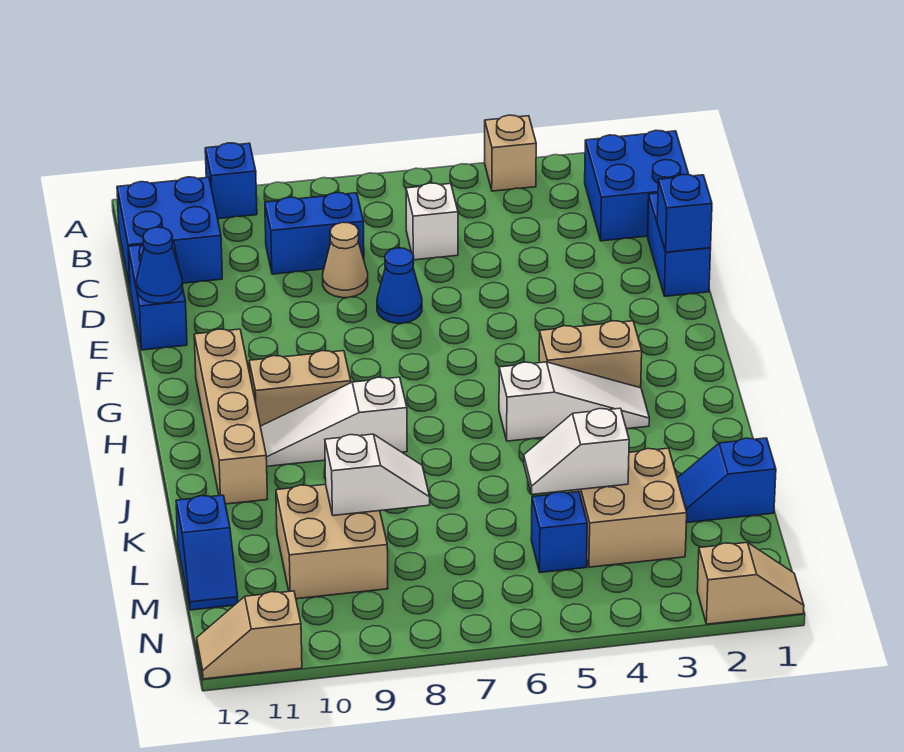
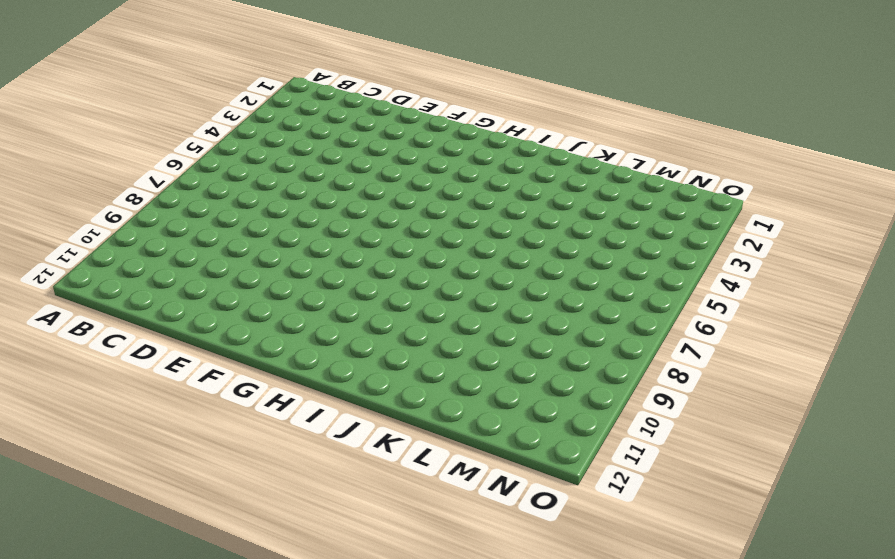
none -> tan brick A4 level 1
none -> blue brick A10 level 1
none -> blue brick B1:C2 level 1

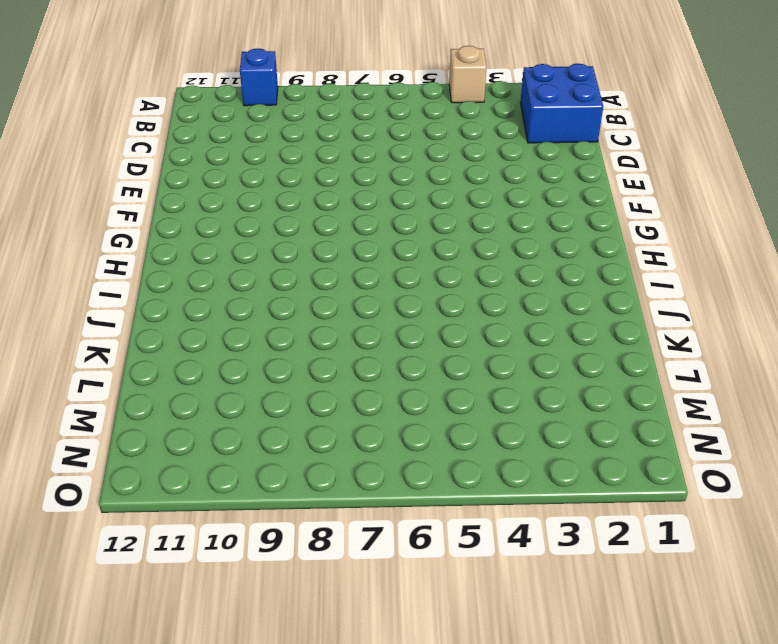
none -> blue brick B11:C12 level 1
none -> white brick C6 level 1
none -> blue brick C8:C9 level 1

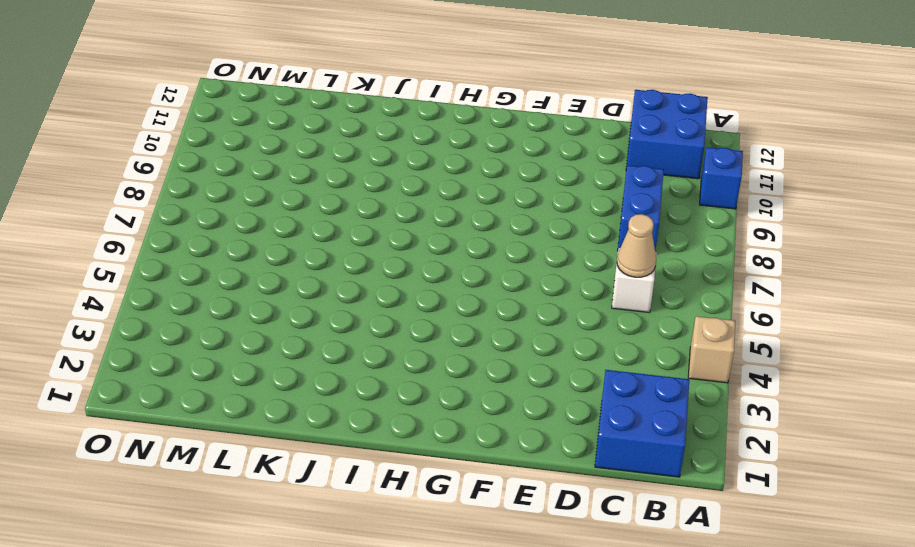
tan cone C6 level 2 -> tan cone D8 level 1
none -> blue brick D1:E1 level 1
none -> blue brick D12:E12 level 1
none -> blue cone E7 level 1

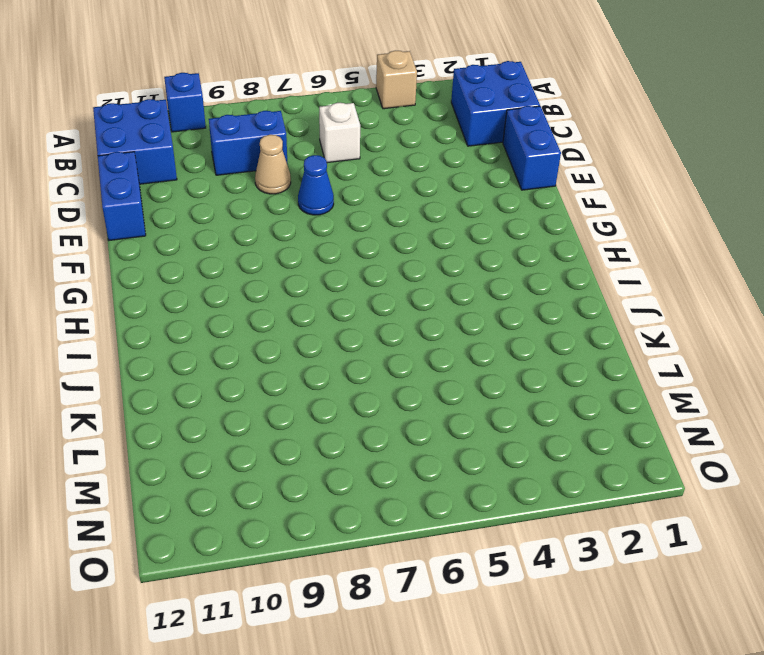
none -> tan brick G11:J11 level 1
none -> tan brick H3:H4 level 1
none -> tan brick H9:H10 level 1

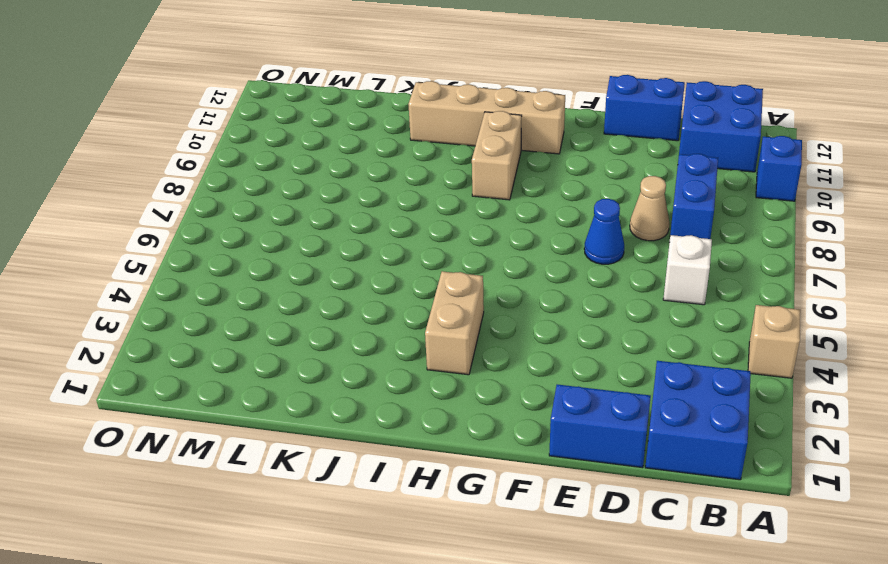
none -> white slope I3:I5 level 1 top 5
none -> white slope I8:I10 level 1 top 8
none -> blue slope L1:L2 level 1 top 1

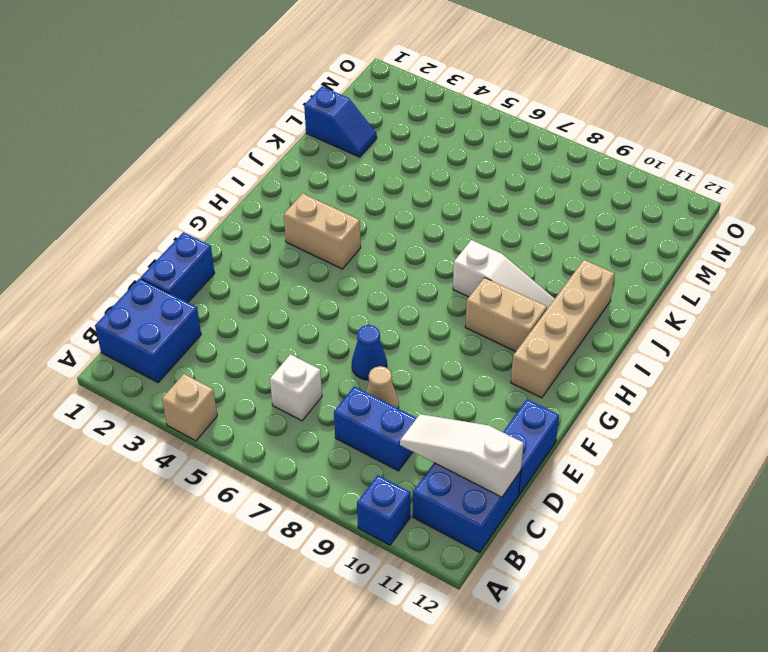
white slope C10:C12 level 2 top 12 -> white slope I3:I5 level 1 top 5
none -> tan brick L3:M4 level 1
none -> tan brick L9:M10 level 1
none -> blue slope L12:M12 level 1 top L

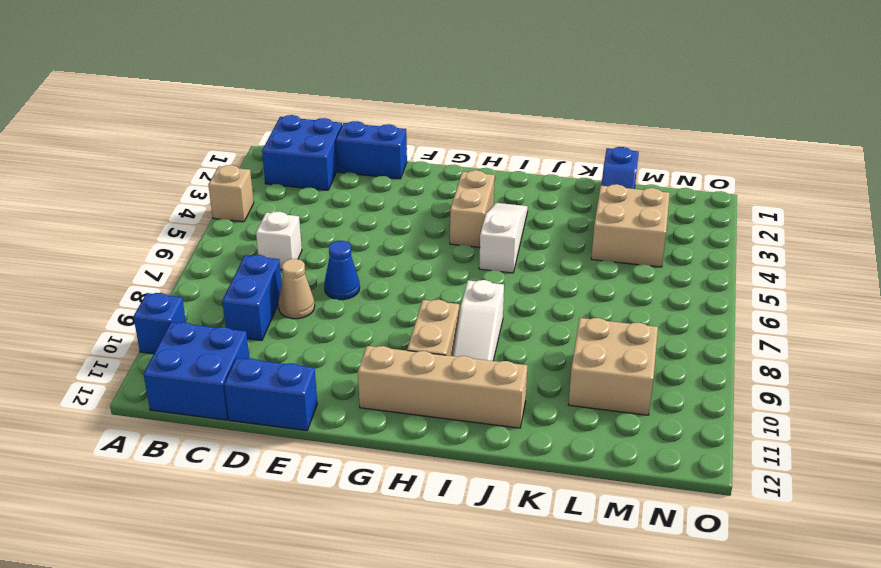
none -> blue slope L12:M12 level 1 top L
none -> blue brick M5 level 1
none -> tan slope O1:O2 level 1 top 2

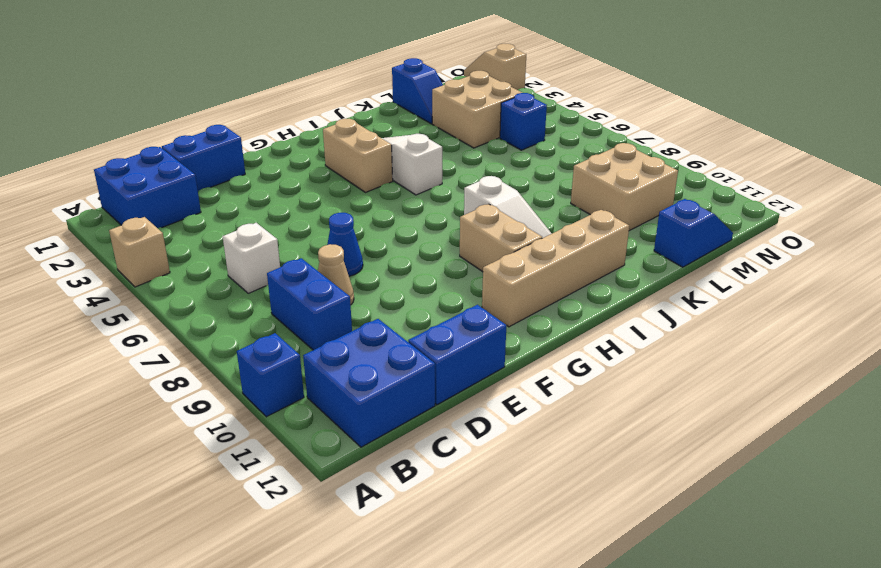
none -> tan slope O11:O12 level 1 top 11
none -> blue brick E1 level 2
none -> blue cone E12 level 2

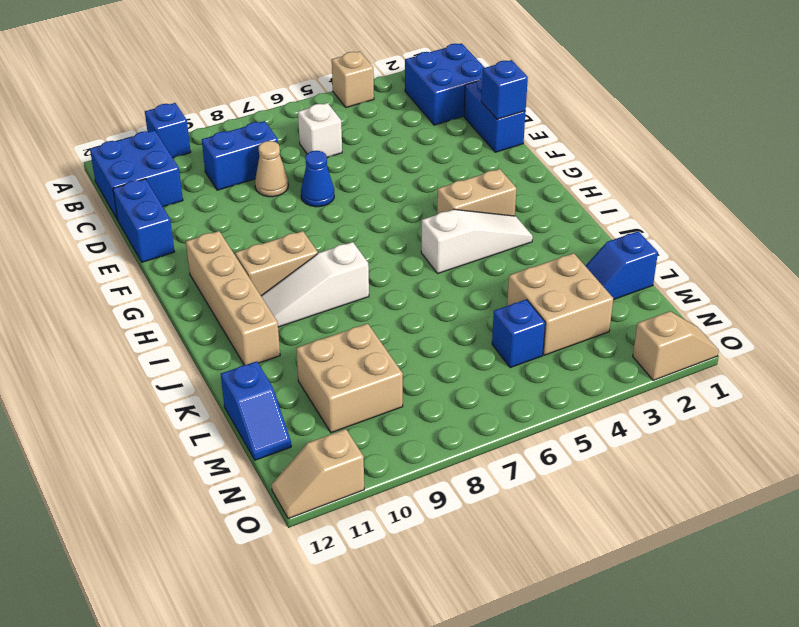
none -> blue cone E12 level 2
none -> white slope L4:L5 level 2 top 4
none -> white slope L8:L9 level 2 top 9

